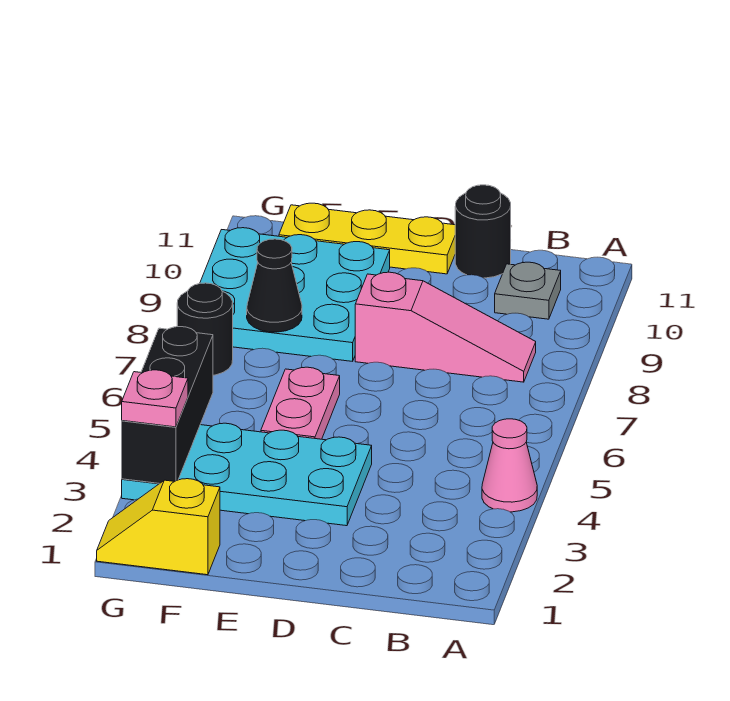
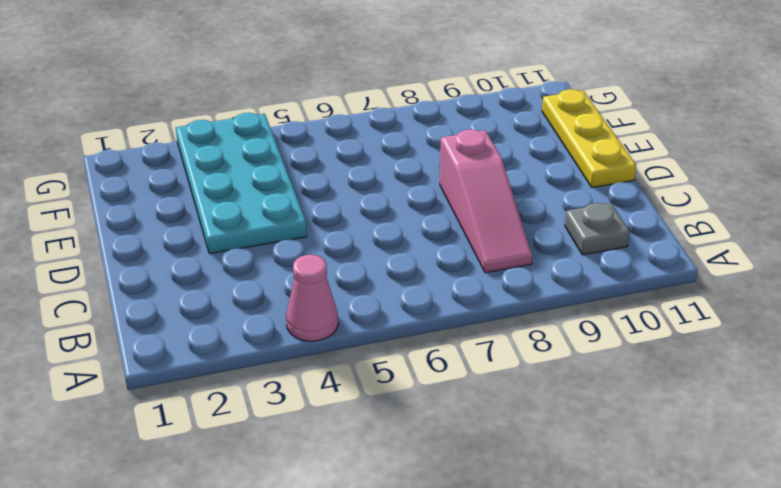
none -> black round brick C11 level 1
none -> pink plate E5:E6 level 1
none -> cyan plate E8:G10 level 1

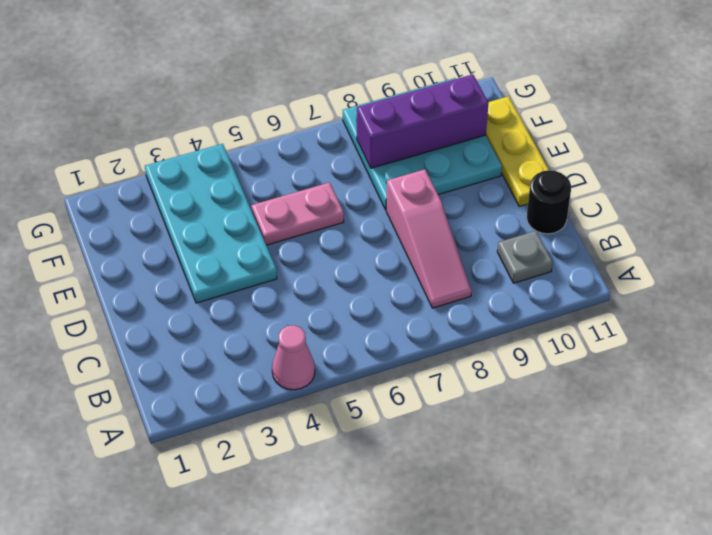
purple brick F8:F10 level 2 -> black cone F8 level 2
none -> yellow slope F1:G1 level 1 top F
none -> black round brick G7 level 1
none -> black brick G3:G5 level 2

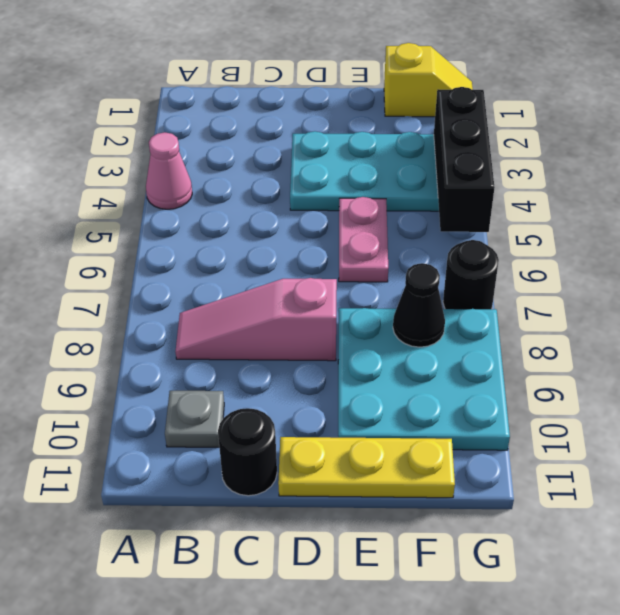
none -> pink plate G3 level 3

